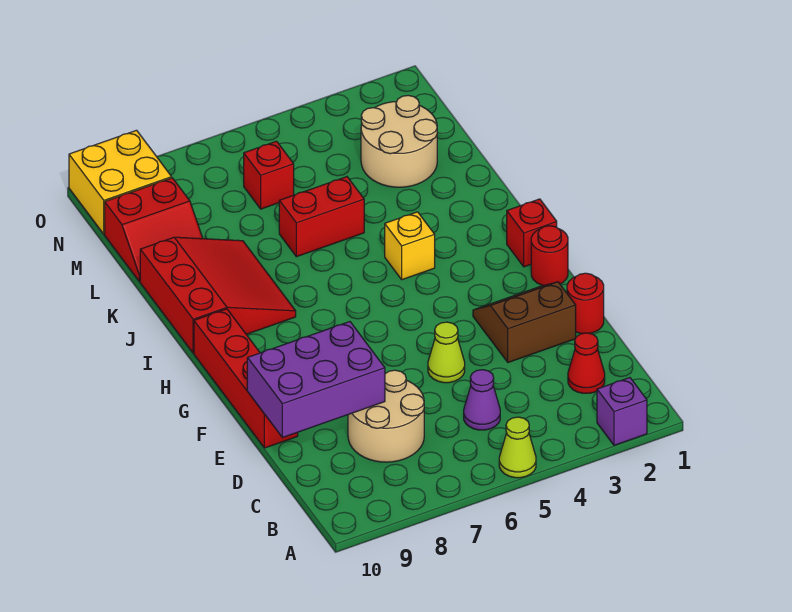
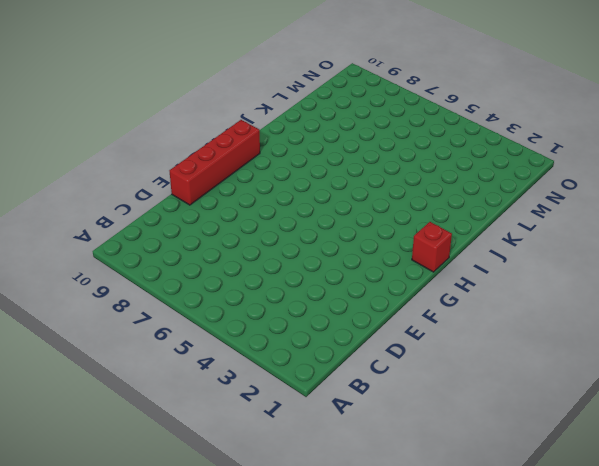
none -> purple brick A2 level 1
none -> lime cone A5 level 1
none -> red cone C2 level 1

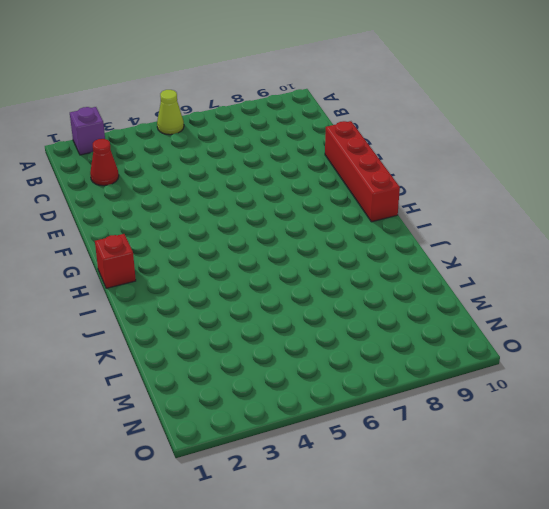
none -> purple cone C5 level 1
none -> tan round brick C7:D8 level 1
none -> red round brick E1 level 1

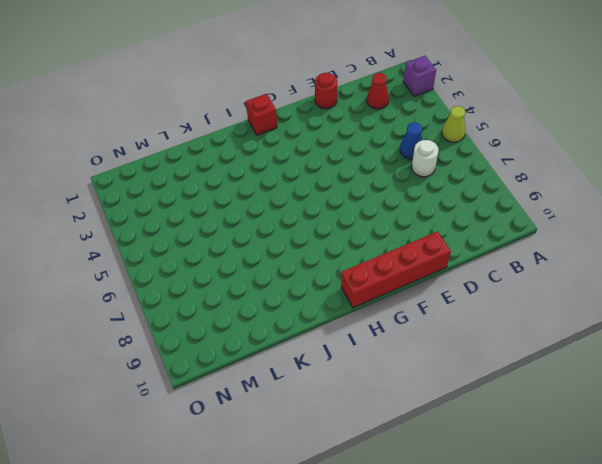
blue cone C5 level 1 -> purple cone C5 level 1
white round brick C6 level 1 -> none
none -> tan round brick C7:D8 level 1
none -> brown slope E2:F3 level 1 top E
none -> lime cone E5 level 1

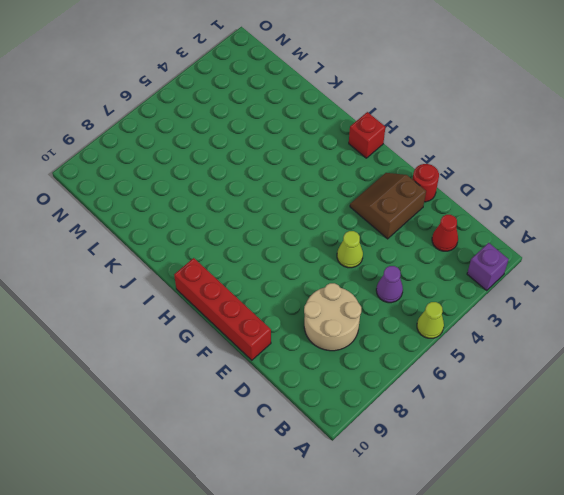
none -> red round brick G1 level 1
none -> yellow brick I4 level 1
none -> red slope I8:K10 level 1 top 10

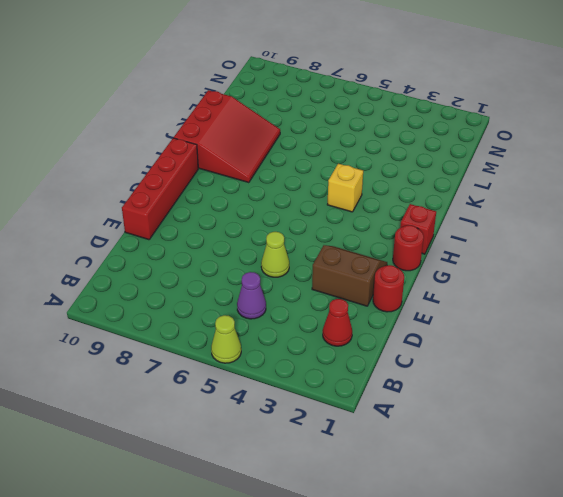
none -> purple brick A2 level 1
none -> tan round brick C7:D8 level 1
none -> red brick K5:K6 level 1

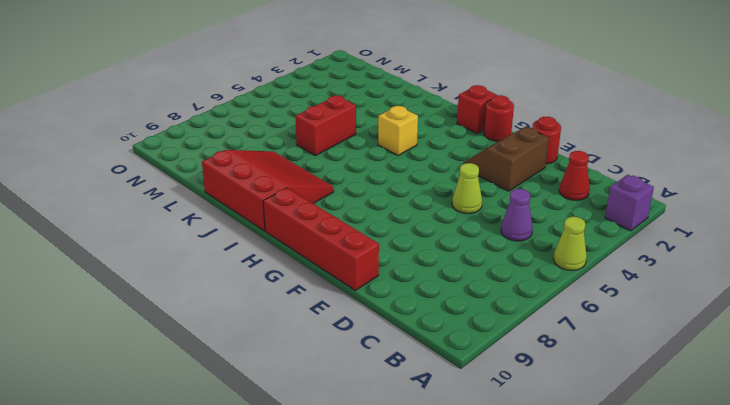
none -> tan round brick C7:D8 level 1
none -> tan round brick L2:M3 level 1
none -> red slope L9:M10 level 1 top M

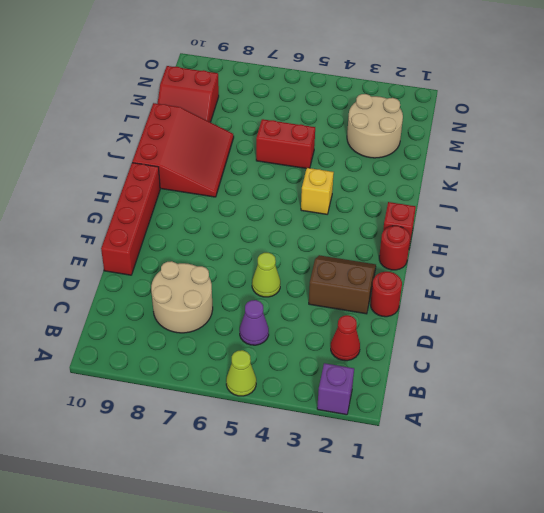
none -> red brick M6 level 1
none -> yellow brick N9:O10 level 1
none -> purple brick D8:E10 level 2

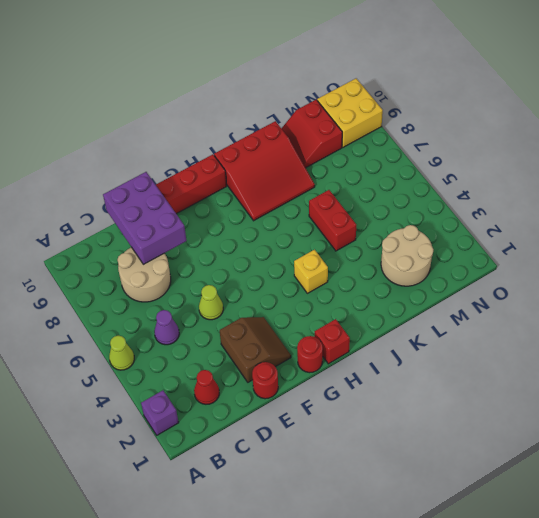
none -> red brick M6 level 1

